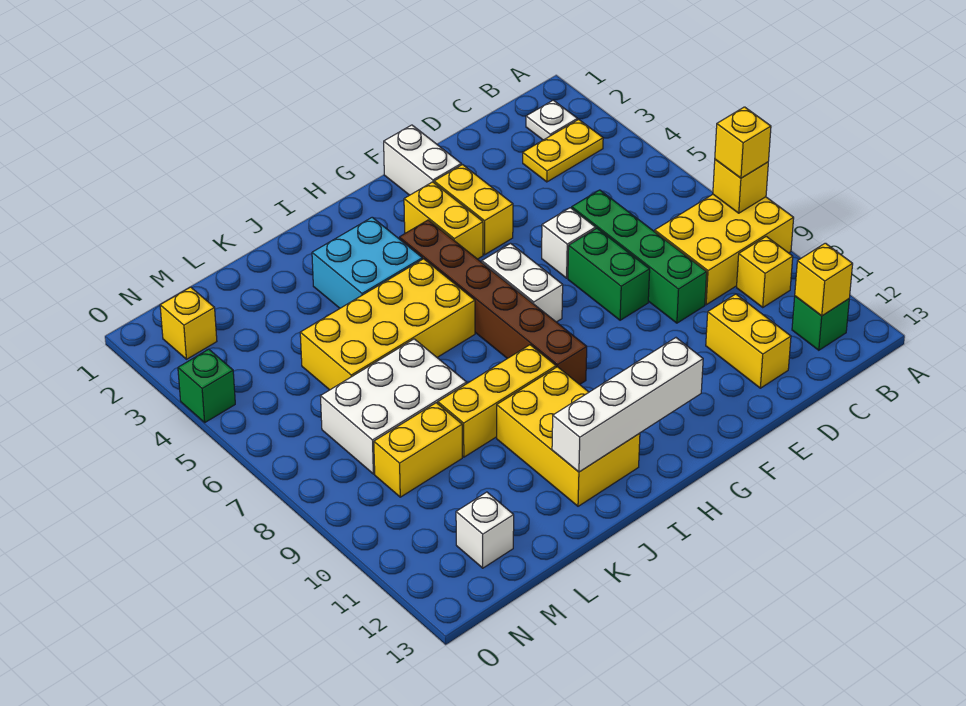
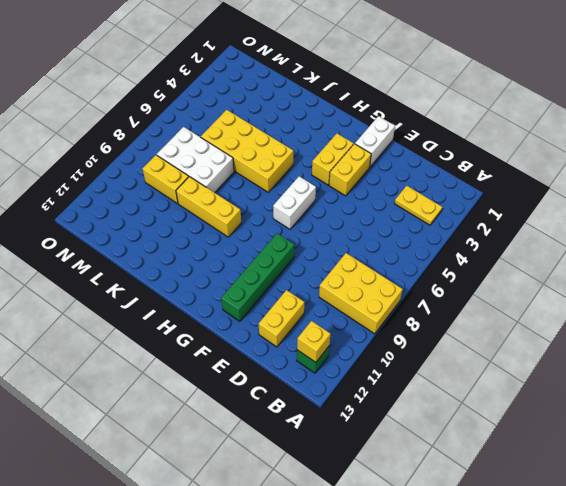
green brick F9:F12 level 1 -> green brick D6:D9 level 1
none -> white plate B2 level 1
none -> yellow brick B10 level 1
none -> white brick E6 level 1

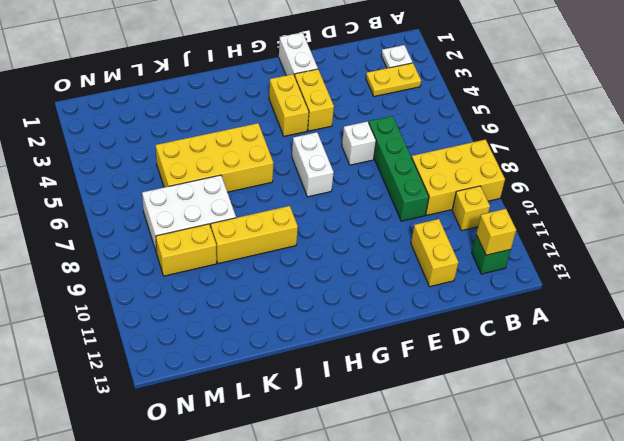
none -> green brick E7:E8 level 1
none -> brown brick H4:H9 level 1
none -> cyan brick I3:J4 level 1

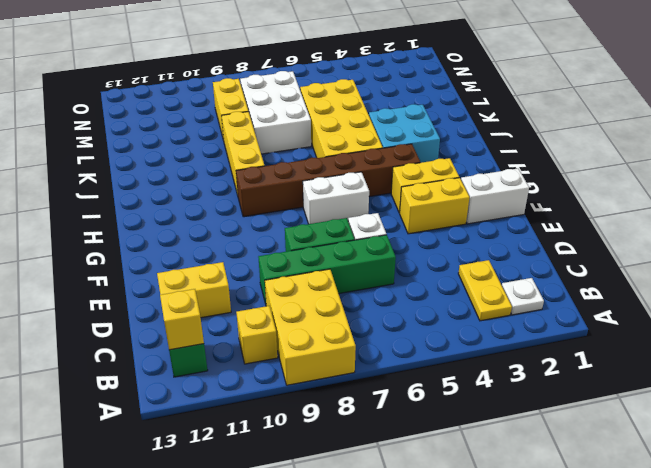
none -> yellow brick I10:J12 level 1
none -> white brick M12 level 1
none -> yellow brick N2 level 1

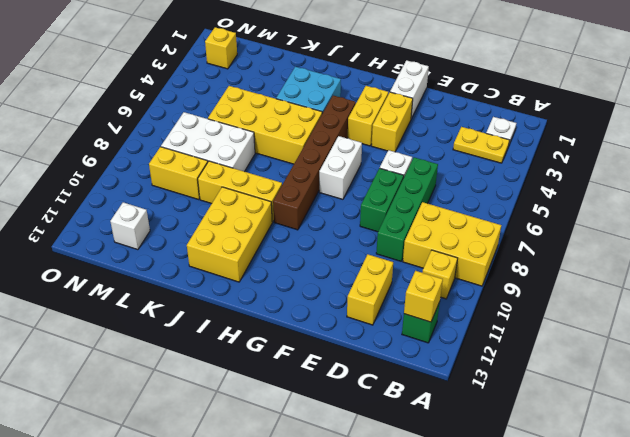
none -> green brick O4 level 1
none -> yellow brick A8 level 2
none -> white brick G12:J12 level 2

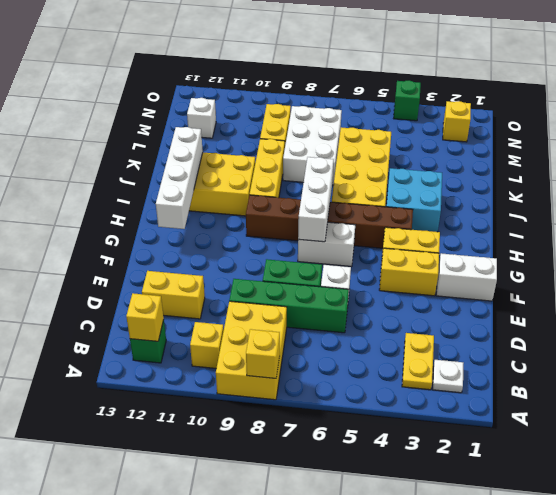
white brick G7:I7 level 2 -> none
none -> yellow brick A8 level 3

